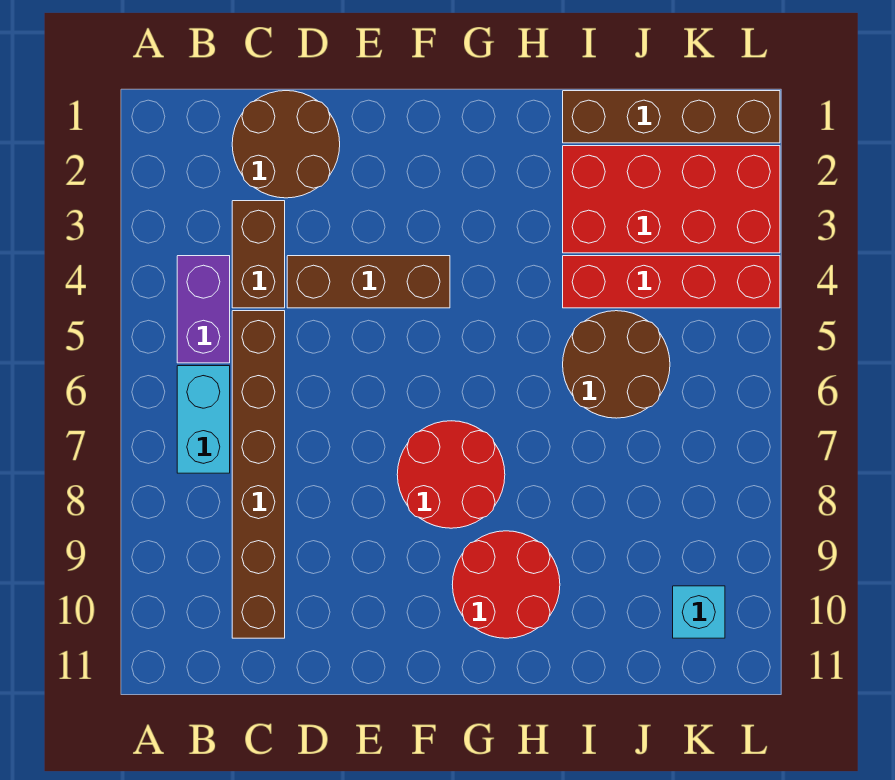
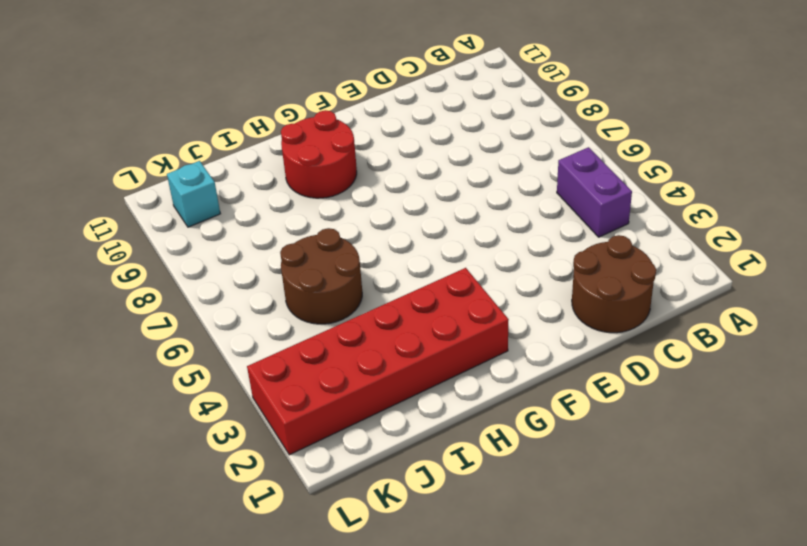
red brick G2:L3 level 1 -> red brick I2:L3 level 1
none -> cyan brick B6:B7 level 1
none -> brown brick C3:C4 level 1
none -> brown brick C5:C10 level 1

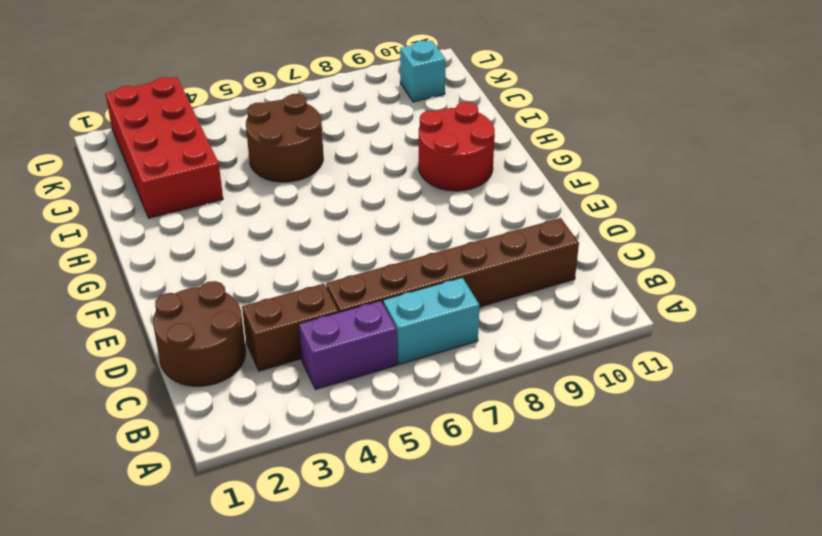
none -> brown brick D4:F4 level 1
none -> red round brick F7:G8 level 1
none -> brown brick I1:L1 level 1

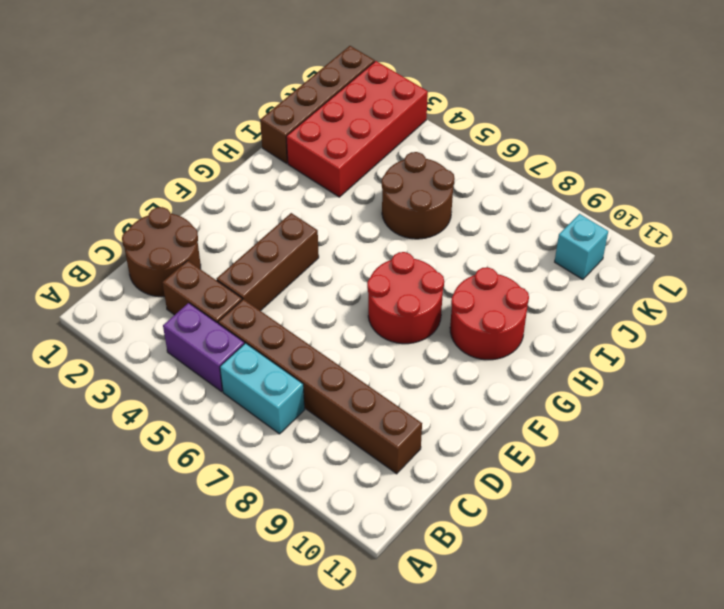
none -> red brick I4:L4 level 1

